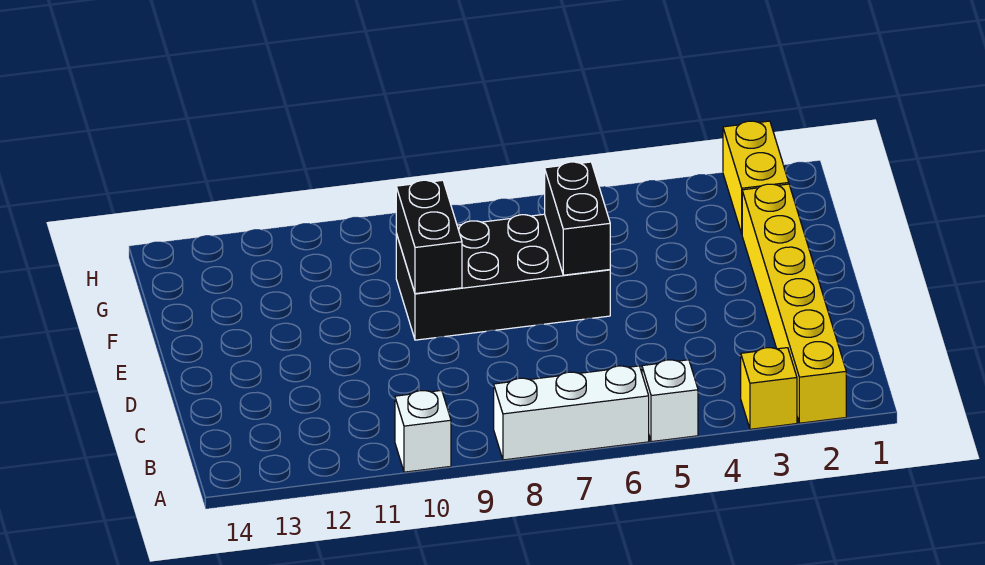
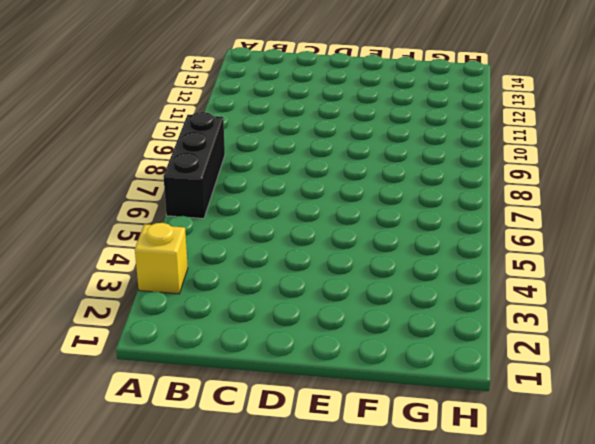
black brick A6:A8 level 1 -> white brick A6:A8 level 1
none -> yellow brick A2:F2 level 1
none -> white brick A5 level 1

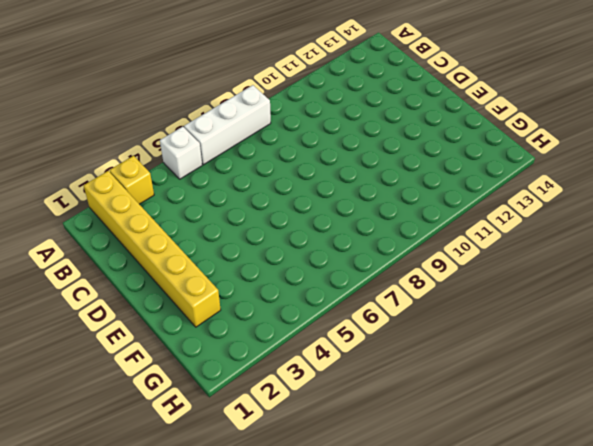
none -> white brick A10 level 1
none -> black brick E6:F9 level 1

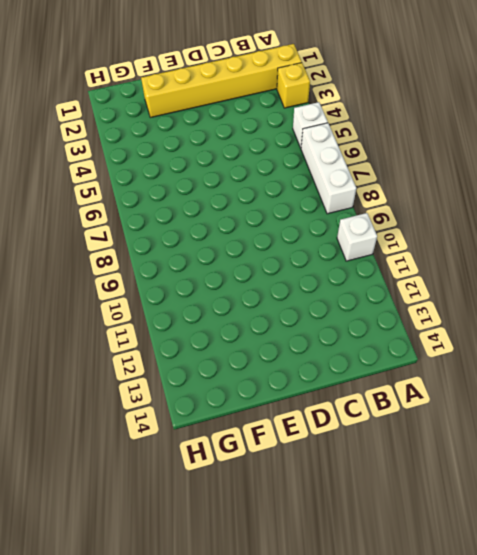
none -> black brick E6:F9 level 1
none -> yellow brick G2:H2 level 1

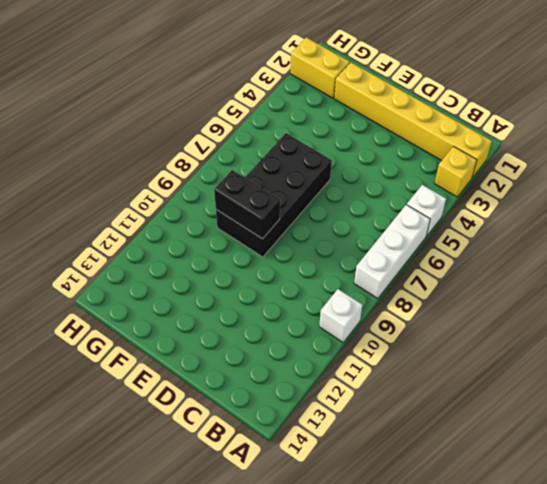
none -> black brick E6:F6 level 2

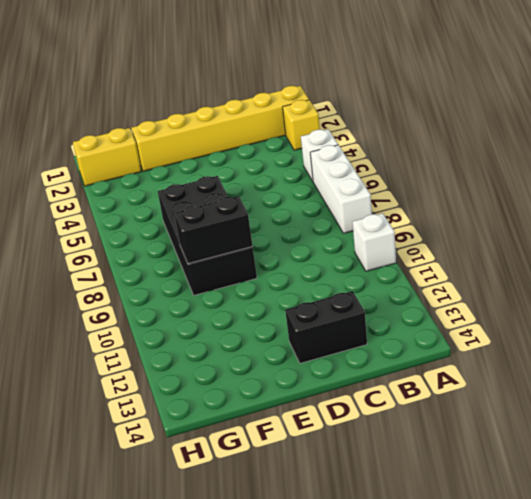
black brick C13:D13 level 1 -> black brick E6:F6 level 2

